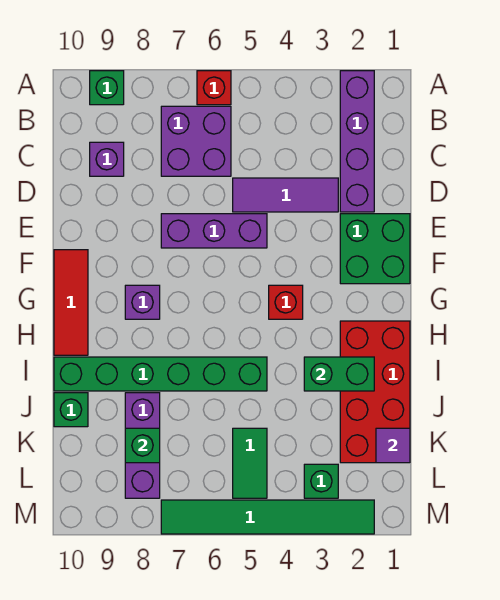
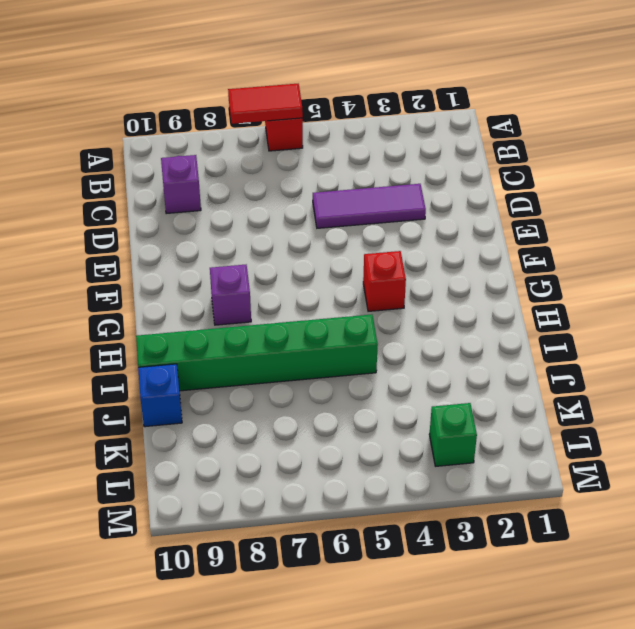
red tile A6:A7 level 2 -> none
blue brick J10 level 1 -> green brick J10 level 1
none -> purple brick A2:D2 level 1
none -> green brick A9 level 1
none -> purple brick B6:C7 level 1

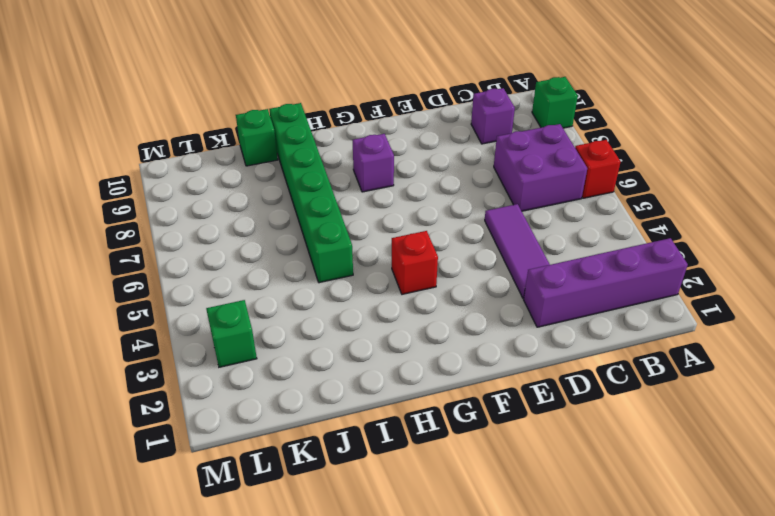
none -> green brick E1:F2 level 1
none -> purple brick E5:E7 level 1
none -> red tile F10:H10 level 1

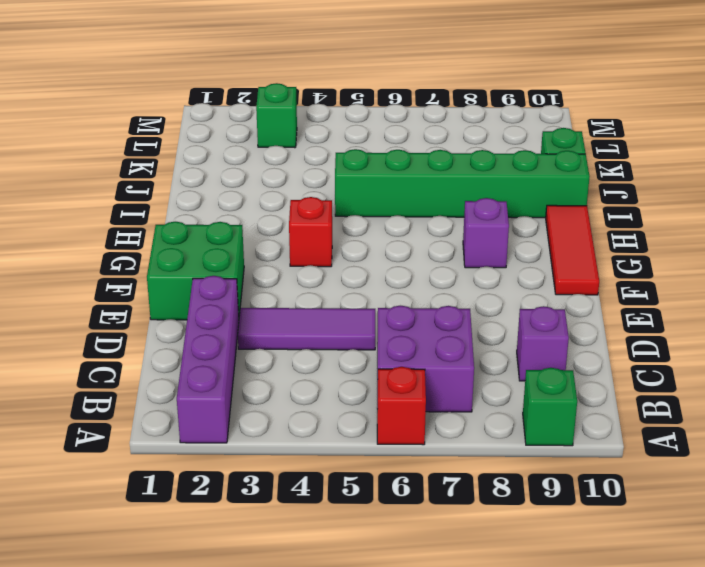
none -> purple brick E5:E7 level 1
none -> red brick H1:K2 level 1
none -> purple brick J8:L8 level 1

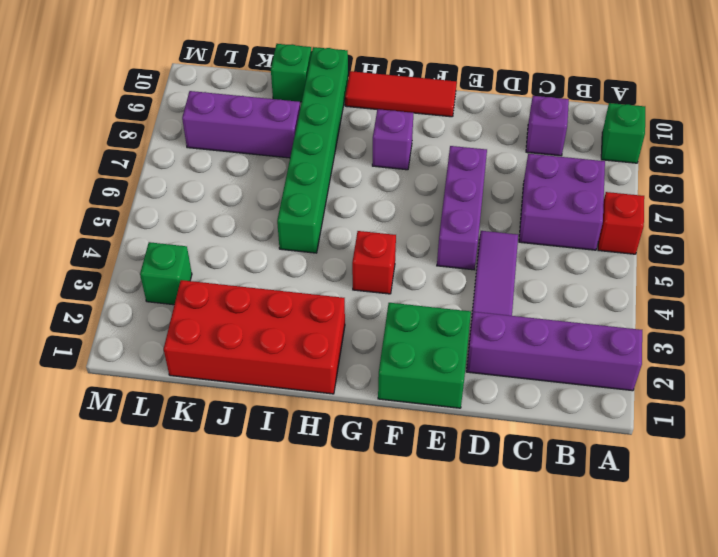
none -> green tile K5:L5 level 1
none -> green tile M2:M7 level 1
none -> green brick I2:I3 level 2

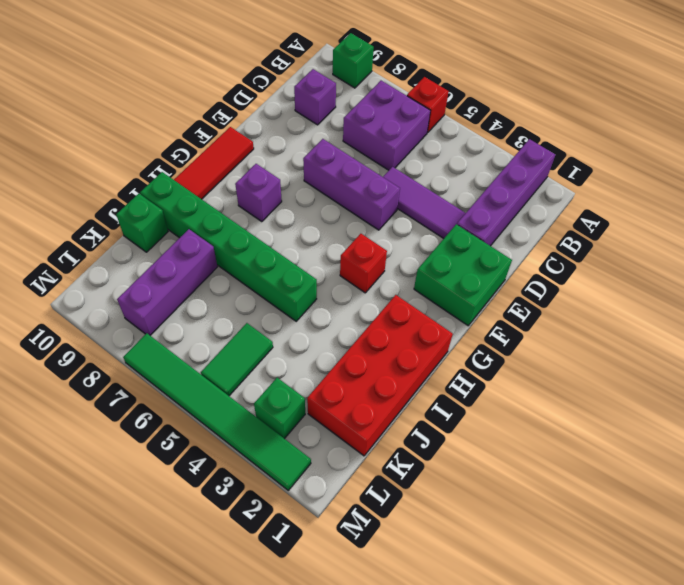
none -> green brick I2:I3 level 2
none -> purple tile K1 level 2
none -> green brick K8 level 2

